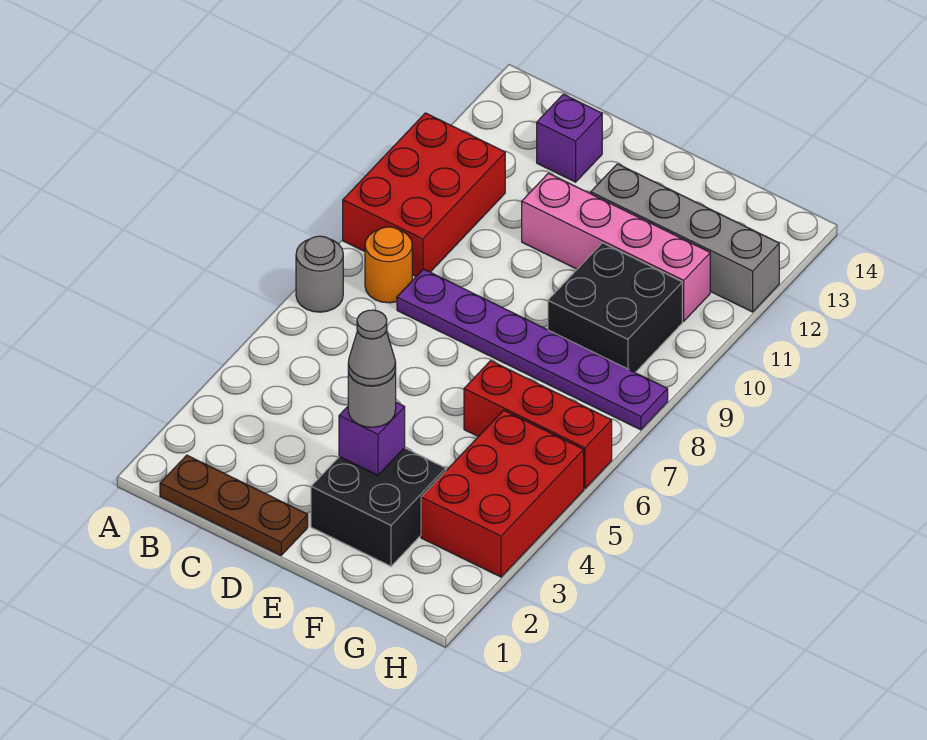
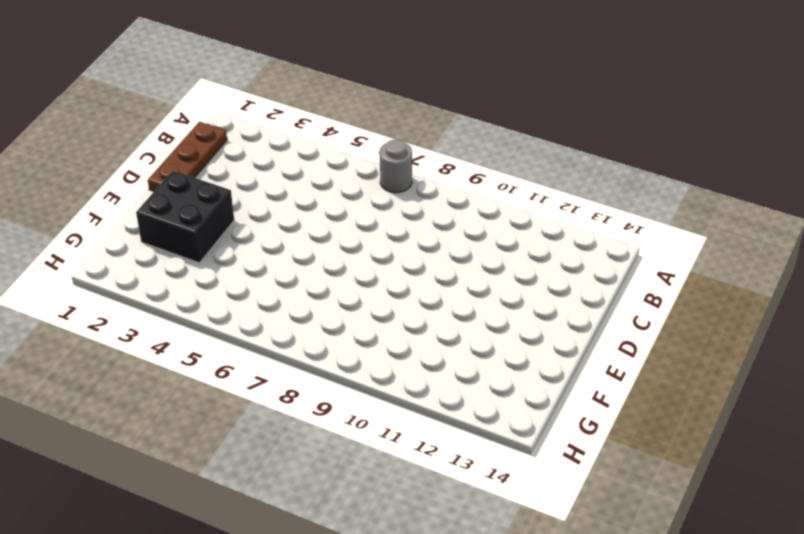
none -> red brick A9:B11 level 1
none -> orange round brick B8 level 1
none -> purple plate C8:H8 level 1

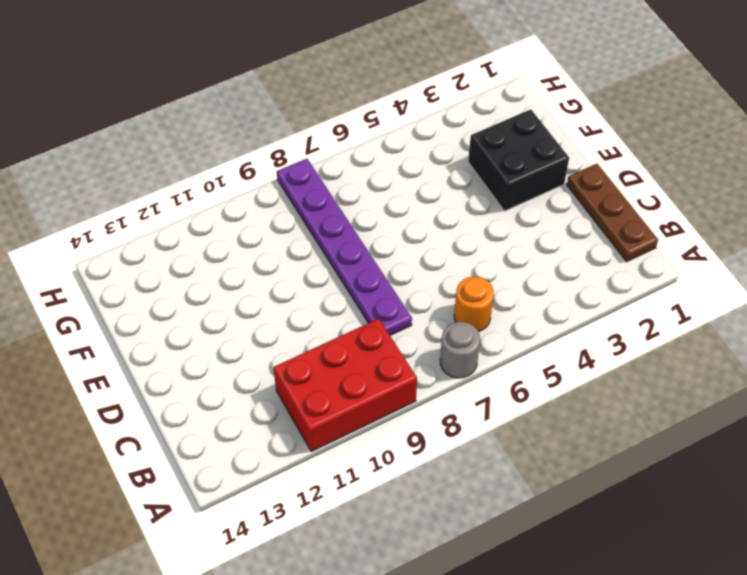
orange round brick B6 level 1 -> orange round brick B8 level 1
none -> purple brick C13 level 1
none -> pink brick D11:G11 level 1
none -> grey brick E12:H12 level 1

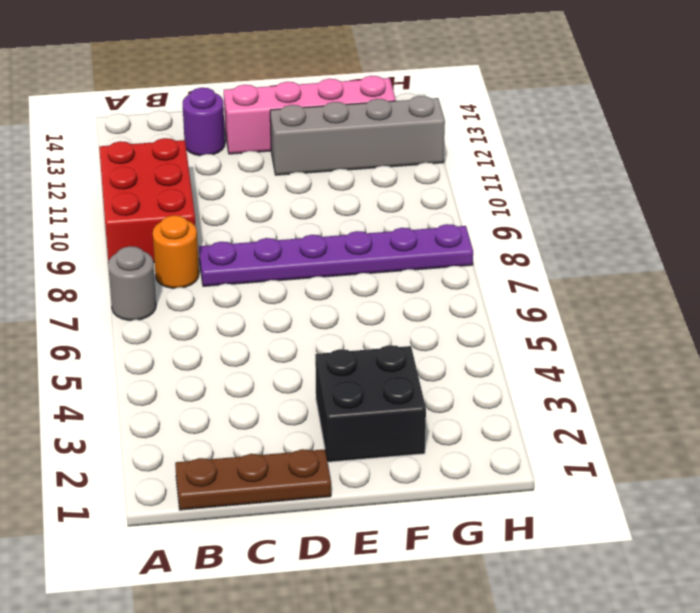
purple round brick C13 level 1 -> purple brick C13 level 1
pink brick D13:G13 level 1 -> pink brick D11:G11 level 1
none -> red brick F6:H6 level 1
none -> black brick F9:G10 level 1
none -> red brick G3:H5 level 1

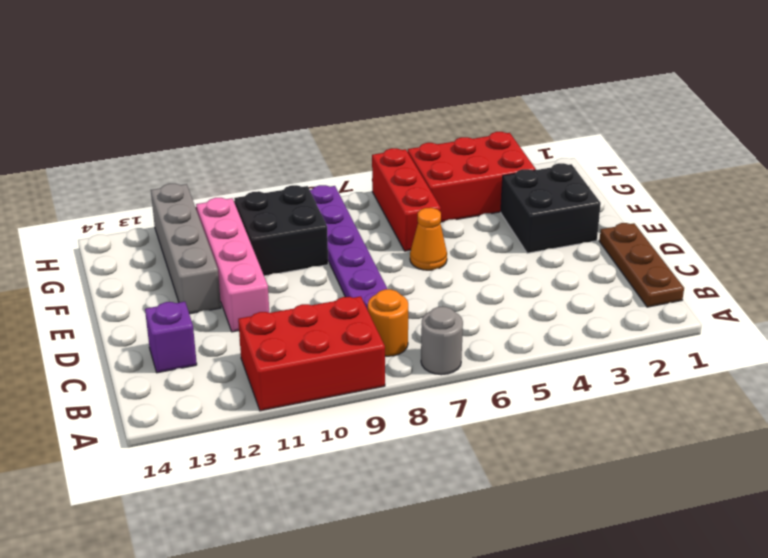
orange cone E6 level 1 -> none
none -> purple brick E3 level 2
none -> grey round brick E3 level 3
none -> grey cone E3 level 4

